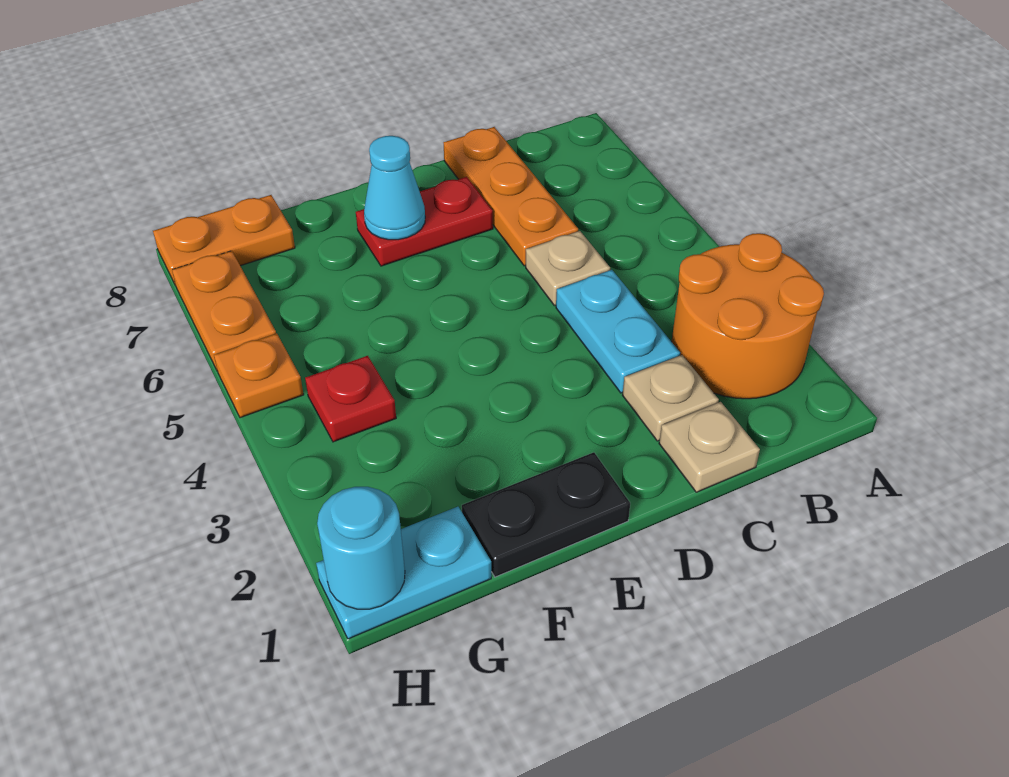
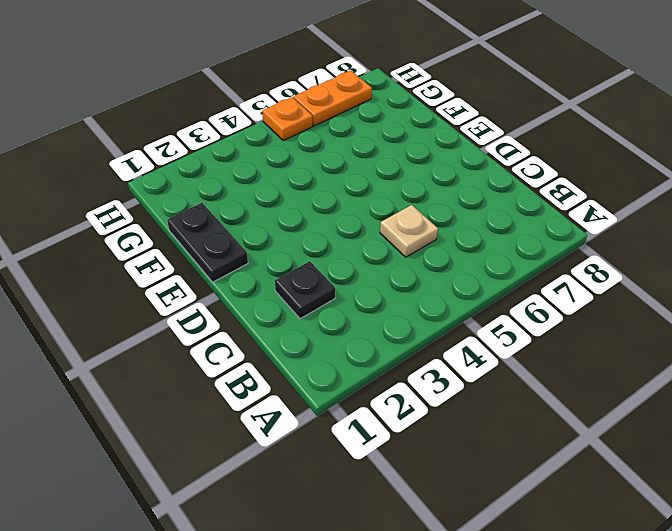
black plate C2 level 1 -> tan plate C2 level 1
none -> orange round brick A2:B3 level 1
none -> tan plate C1 level 1
none -> cyan plate C3:C4 level 1

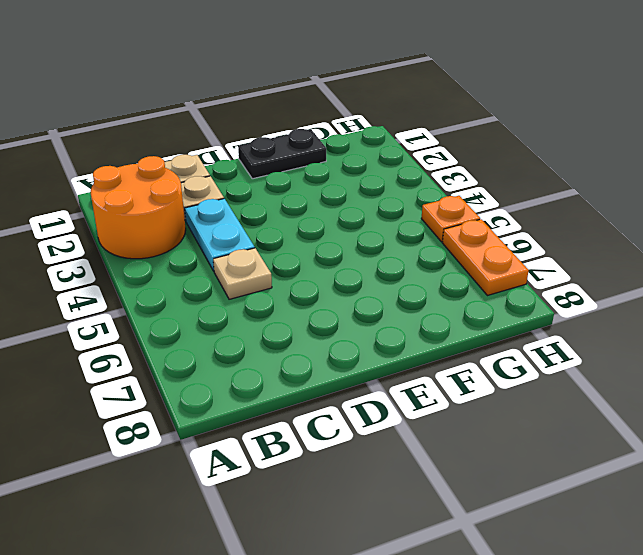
none -> orange plate C6:C8 level 1
none -> red plate D7:E7 level 1
none -> cyan plate G1:H1 level 1

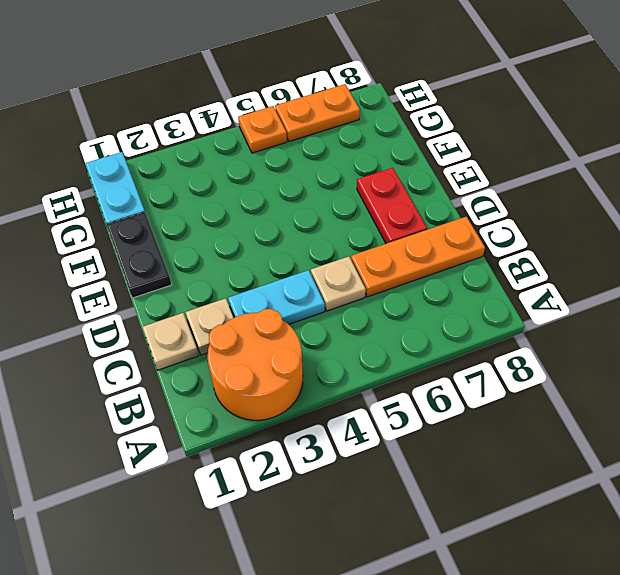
none -> red plate G4 level 1
none -> orange plate G8:H8 level 1
none -> cyan cone E7 level 2

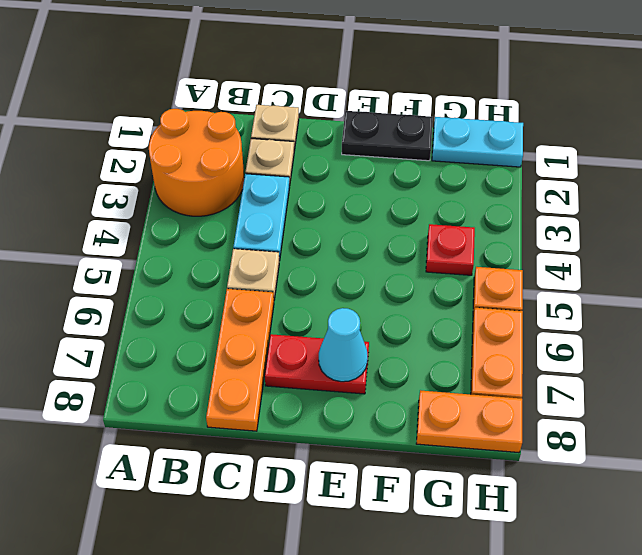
none -> cyan round brick H1 level 2

